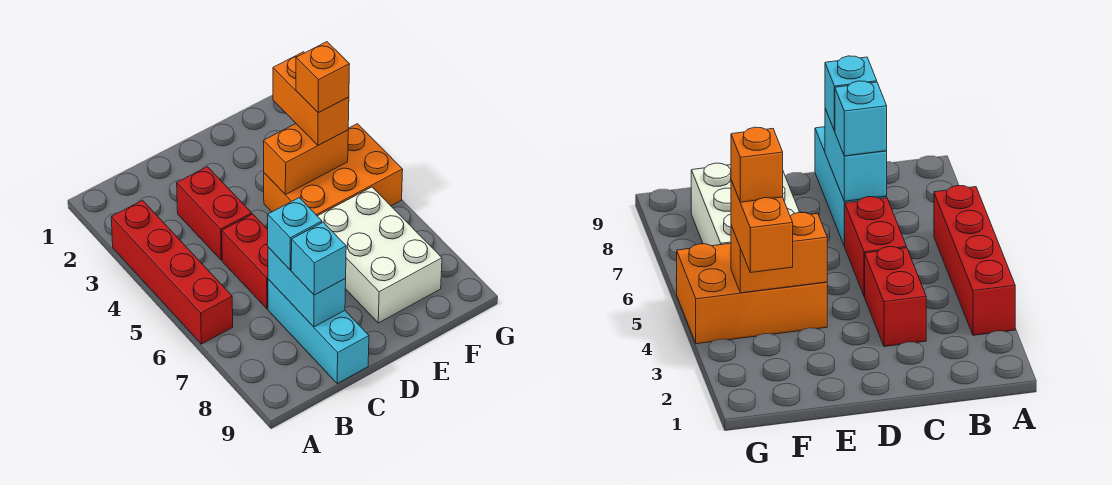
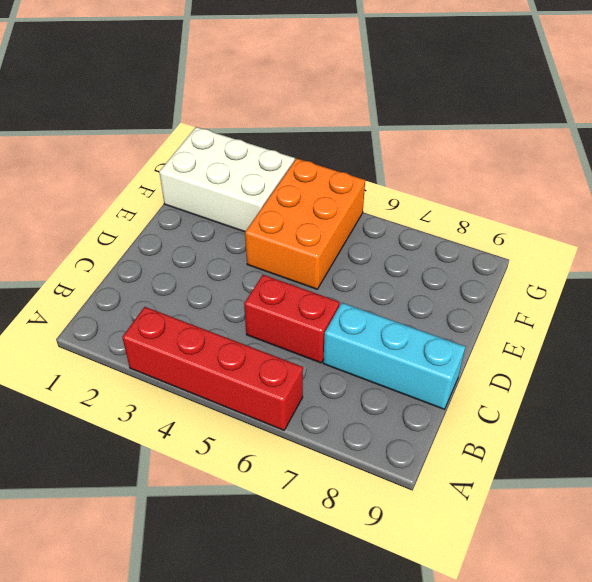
white brick F1:G3 level 1 -> white brick E6:F8 level 1
none -> red brick C3:C4 level 1
none -> cyan brick C7:C8 level 2
none -> orange brick E4:F4 level 2

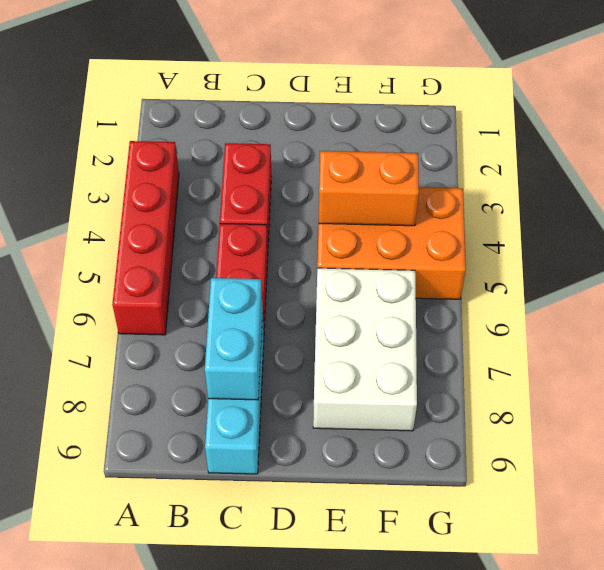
none -> cyan brick C7 level 3
none -> cyan brick C8 level 3
none -> orange brick F3:F4 level 3

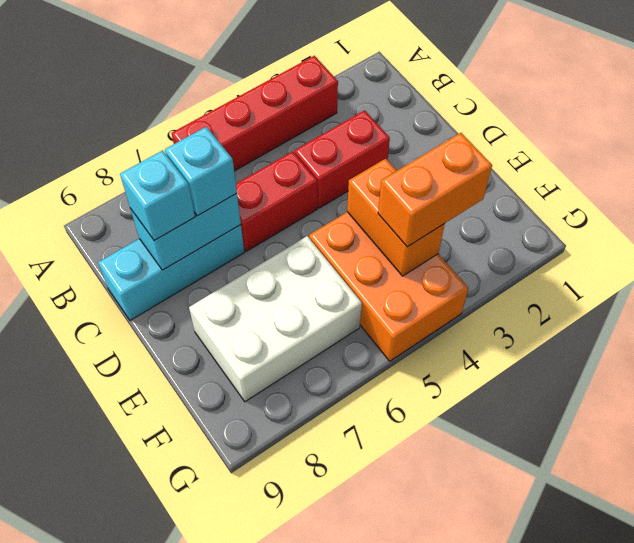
none -> orange brick F4 level 4

